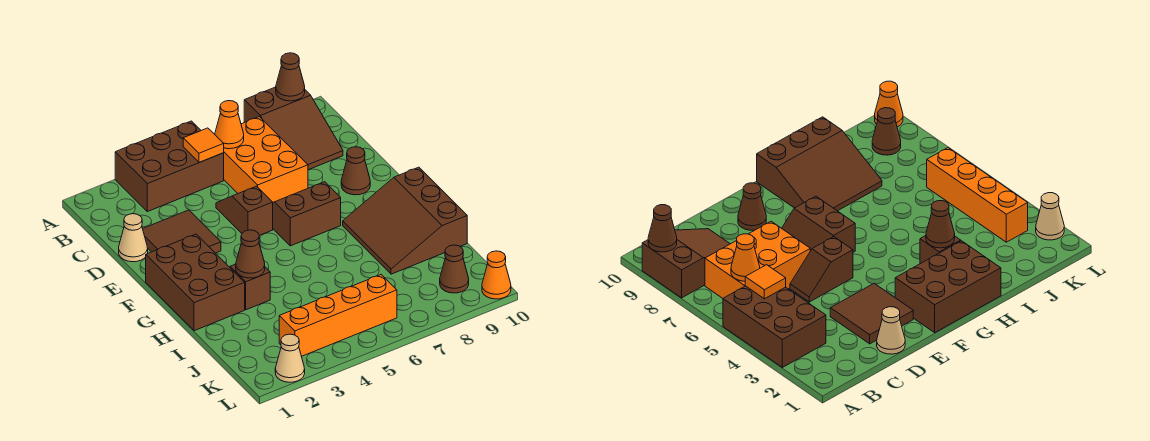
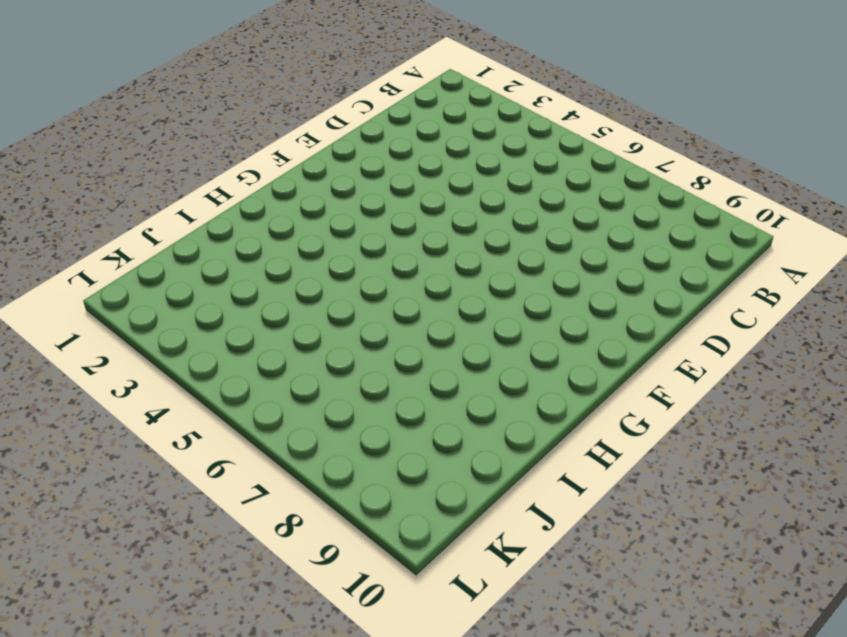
none -> brown brick A3:B5 level 1
none -> brown slope A8:C9 level 1 top A
none -> orange brick B6:D7 level 1

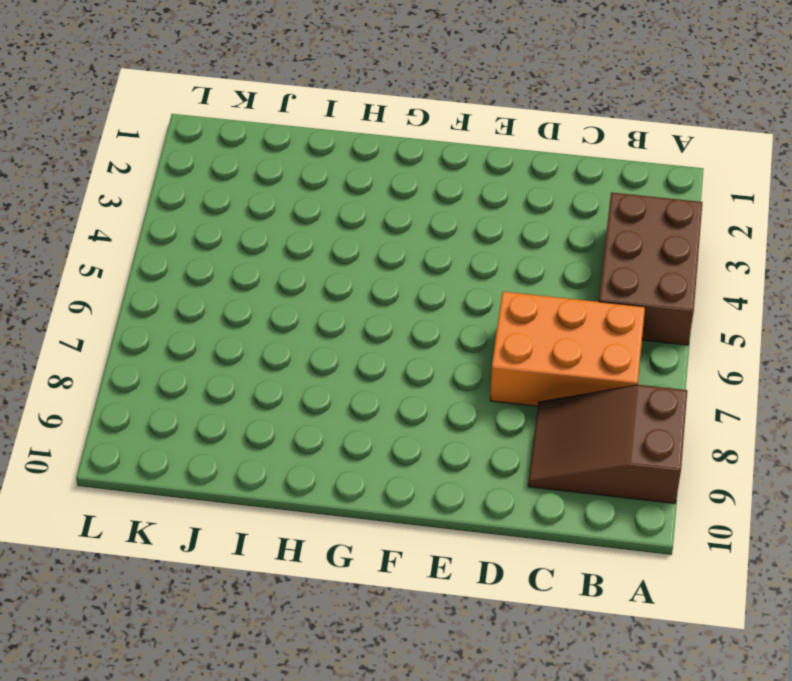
none -> tan cone D1 level 1
none -> brown tile D2:E3 level 1
none -> brown slope D5:E5 level 1 top E

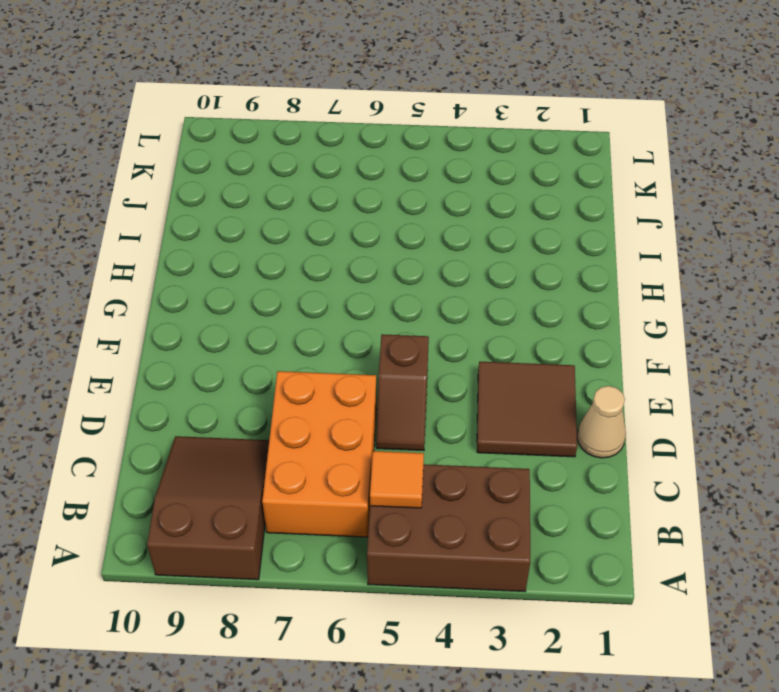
none -> brown slope E6:F7 level 1 top F
none -> brown cone E9 level 1
none -> brown brick F1:H2 level 1

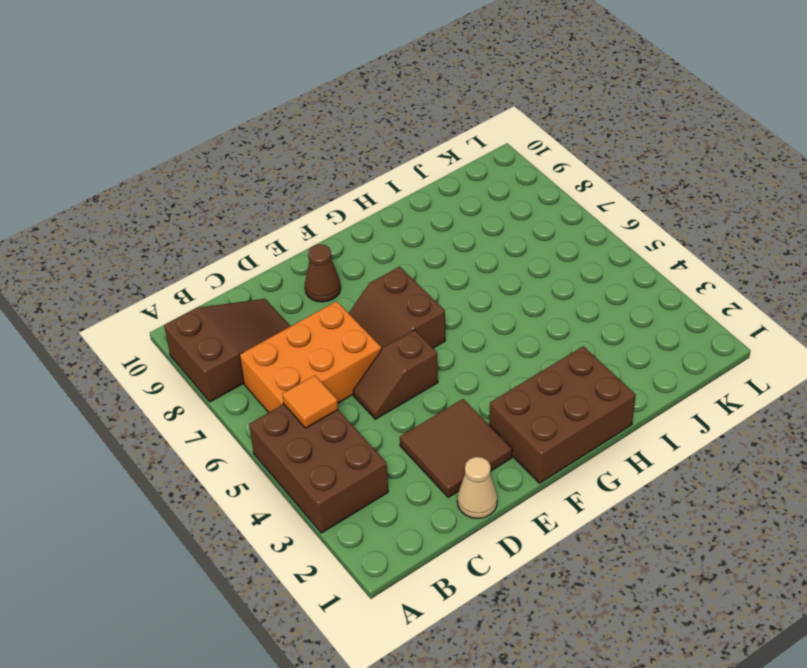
none -> brown slope G8:I10 level 1 top 10
none -> brown brick H3 level 1
none -> orange brick K3:K6 level 1

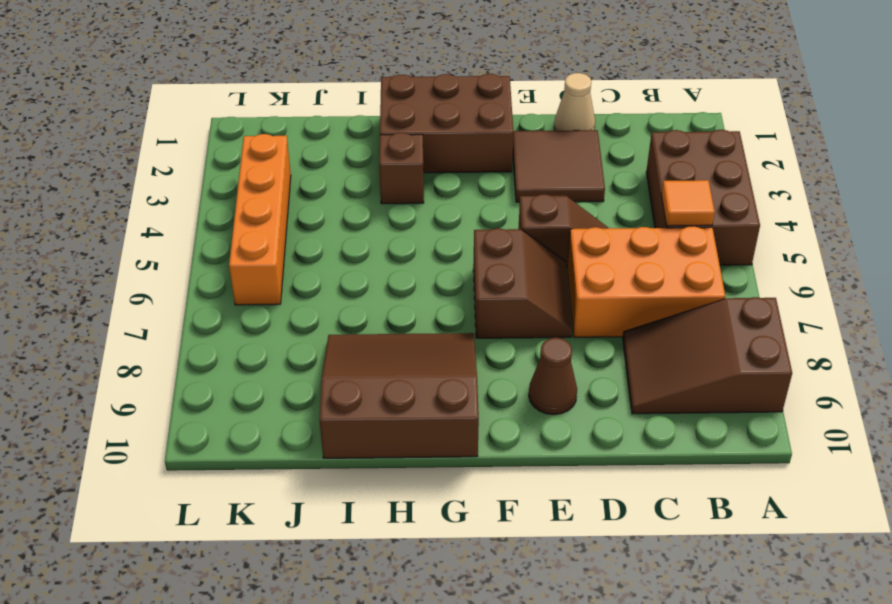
none -> brown cone K9 level 1
none -> tan cone L2 level 1
none -> orange cone L10 level 1

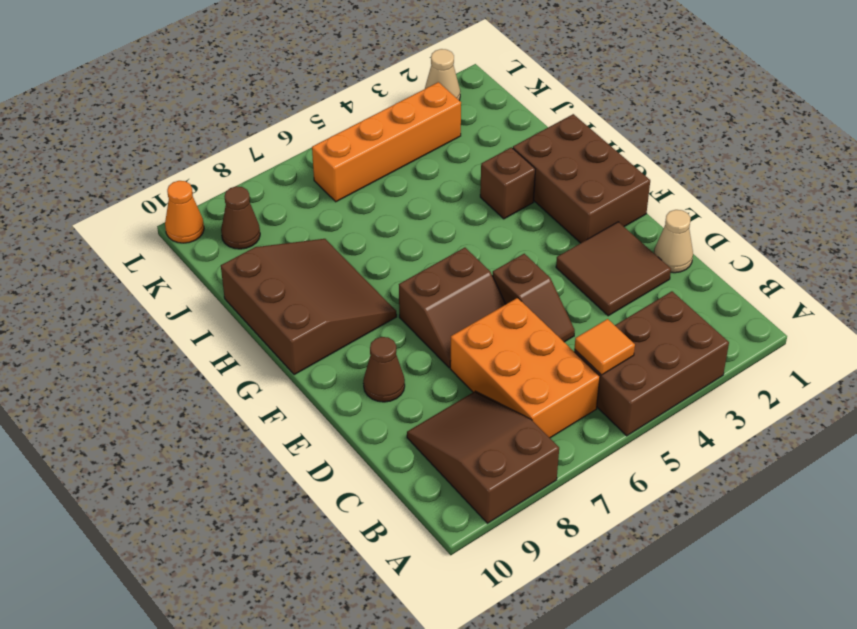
none -> brown cone A9 level 2
none -> orange cone B6 level 2
none -> brown cone H3 level 2

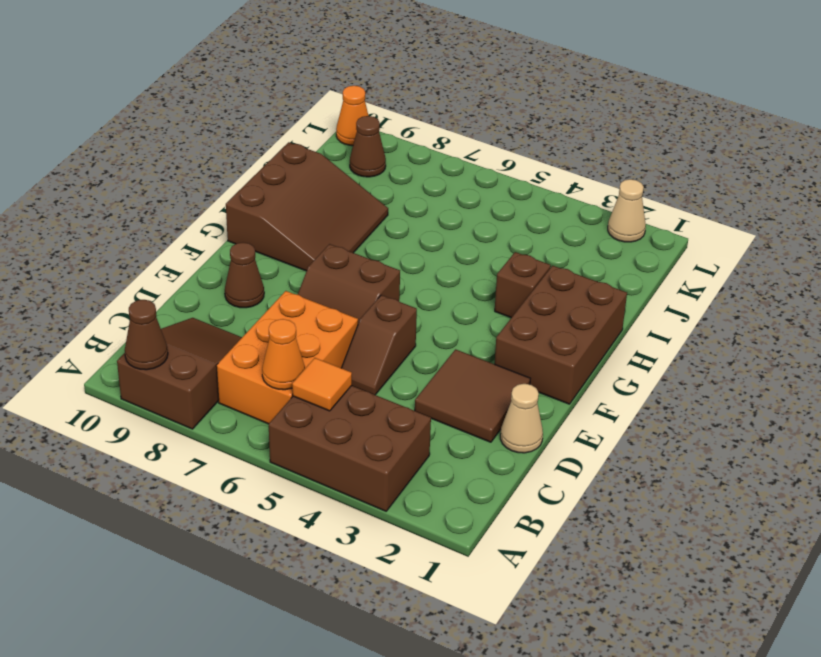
none -> orange brick K3:K6 level 1
none -> brown cone H3 level 2

